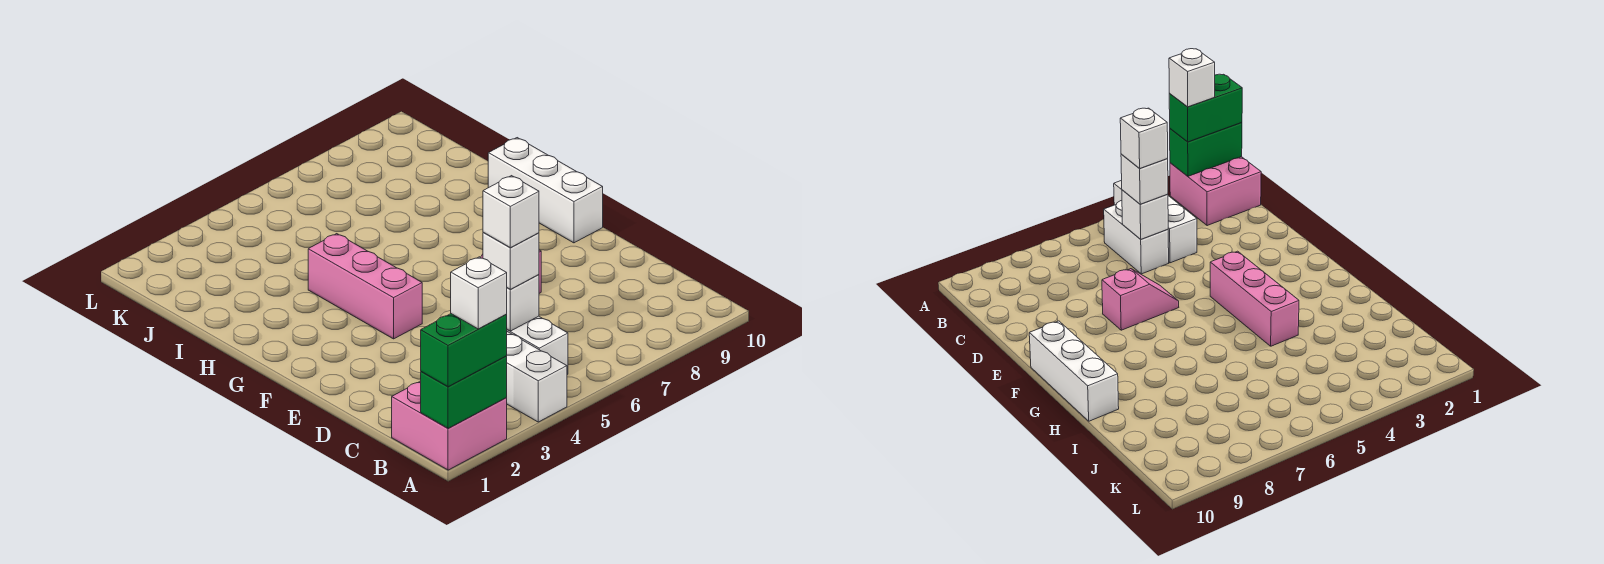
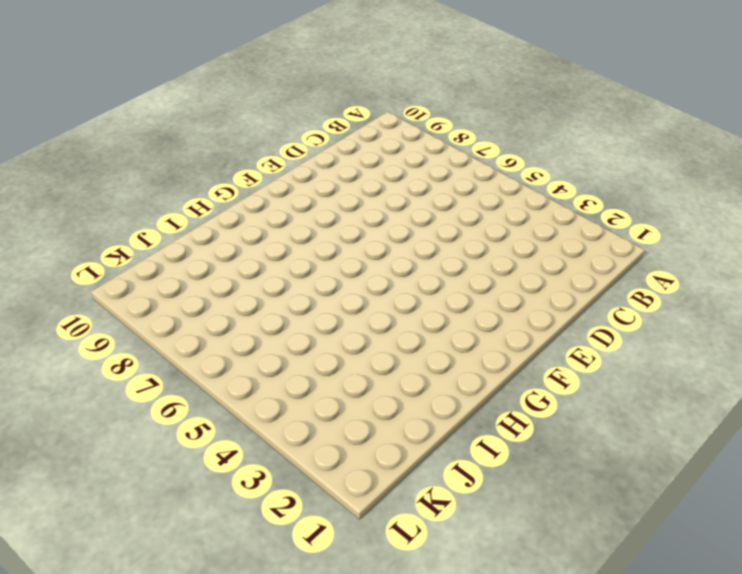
none -> pink brick A1:B2 level 1
none -> white brick A4:C4 level 1
none -> white brick B5:C5 level 1

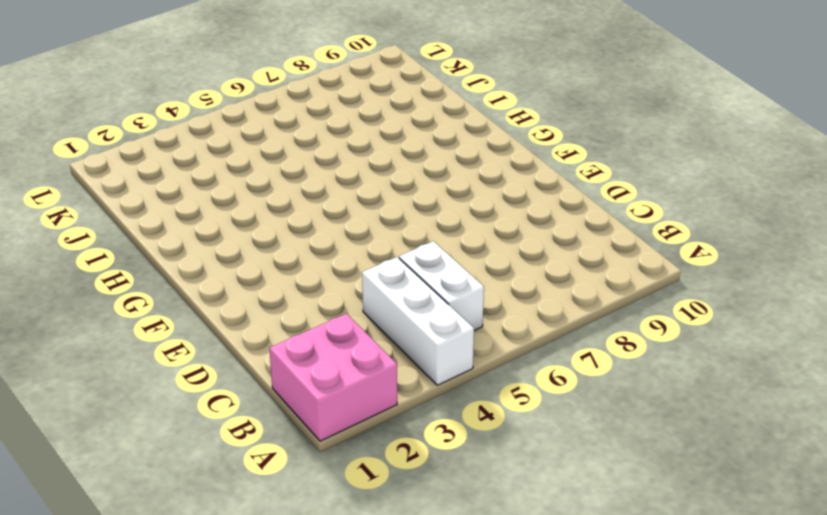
none -> pink slope E6:E7 level 1 top 7
none -> pink brick F4:H4 level 1
none -> white brick F10:H10 level 1

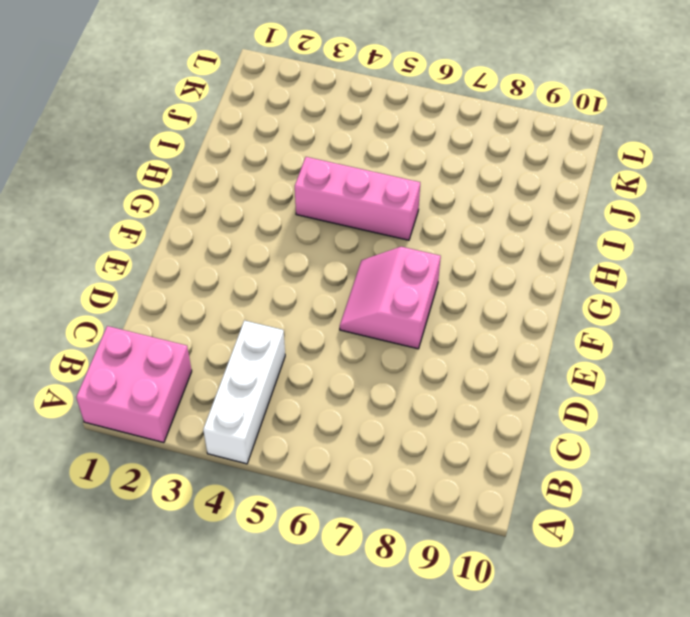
pink slope E6:F7 level 1 top 7 -> pink slope E6:E7 level 1 top 7
pink brick H4:H6 level 1 -> pink brick F4:H4 level 1
none -> white brick B5:C5 level 1
none -> white brick F10:H10 level 1
none -> green brick A1:A2 level 2

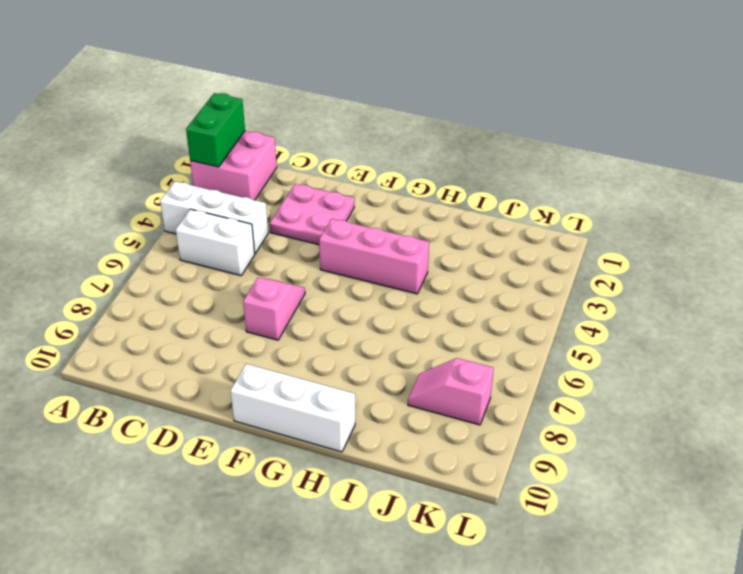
pink plate D2:E3 level 1 -> none
pink slope J8:K8 level 1 top K -> none
none -> white brick C5 level 2
none -> green brick A1:A2 level 3
none -> white brick C5 level 3

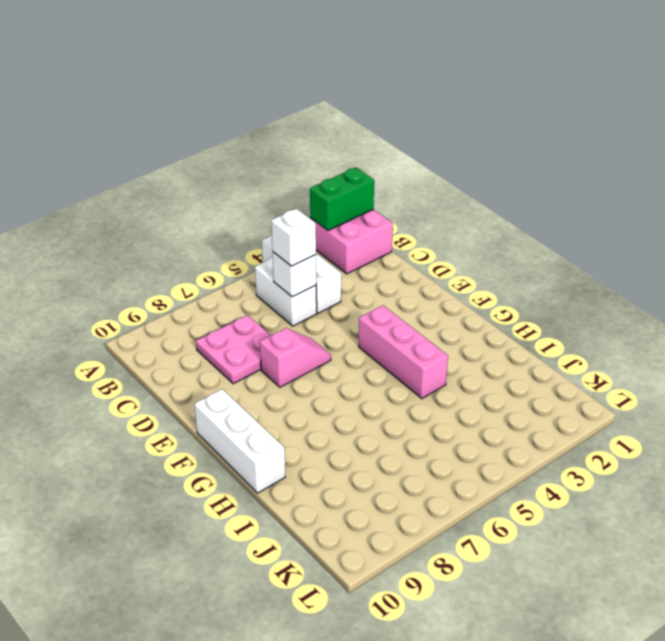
pink plate C7:D8 level 1 -> none
none -> green brick A1:A2 level 3
none -> white brick A2 level 4
none -> white brick C5 level 4

